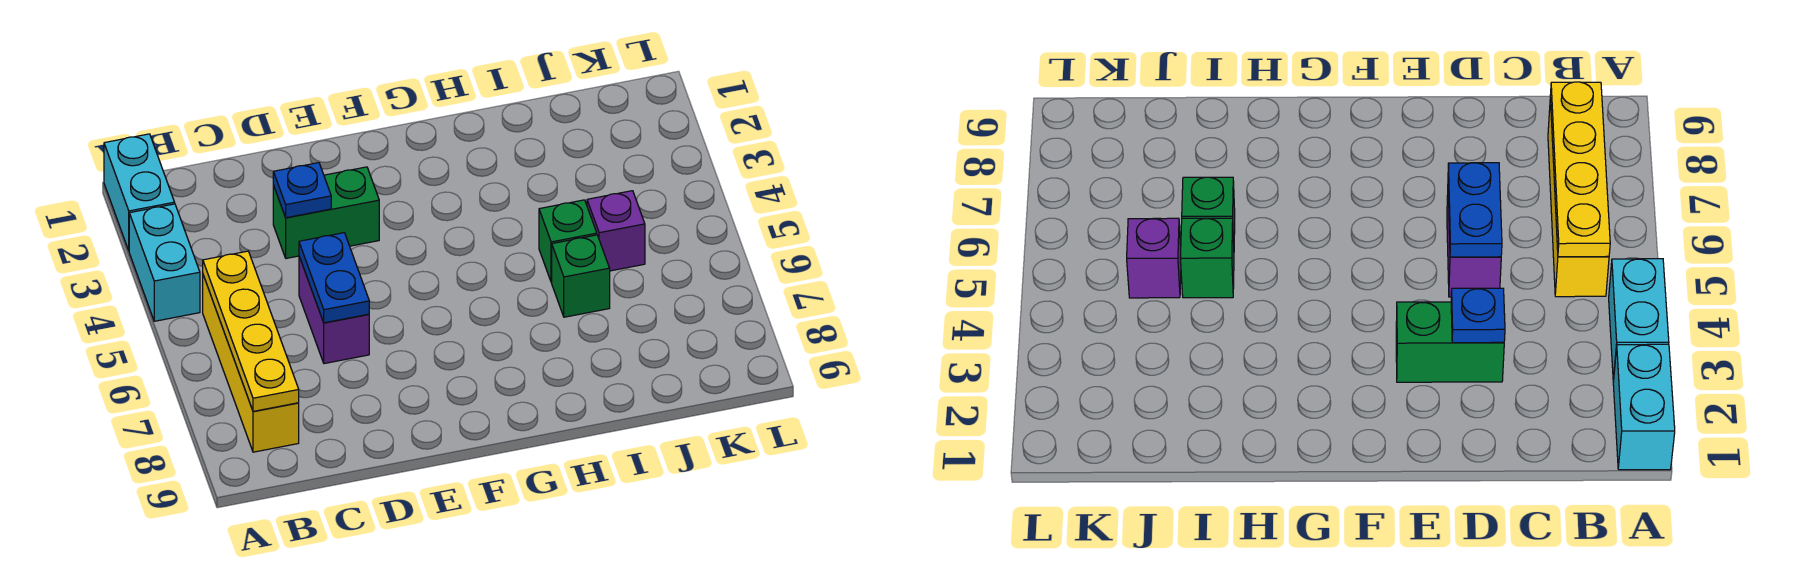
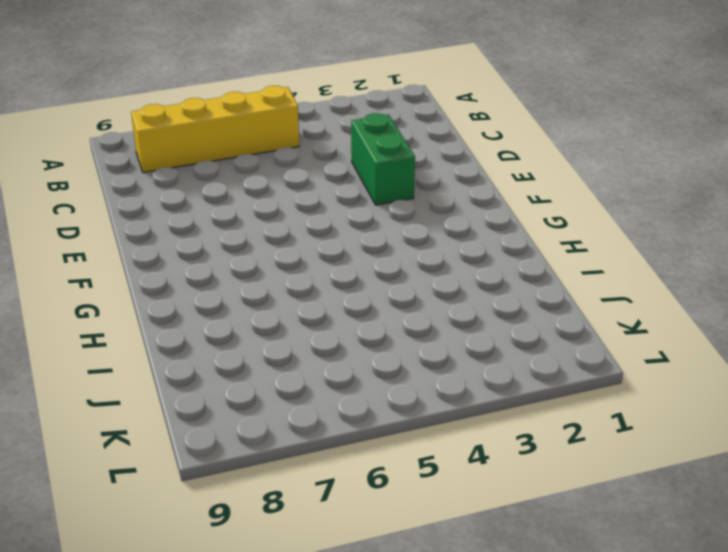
none -> cyan brick A1:A2 level 1
none -> cyan brick A3:A4 level 1

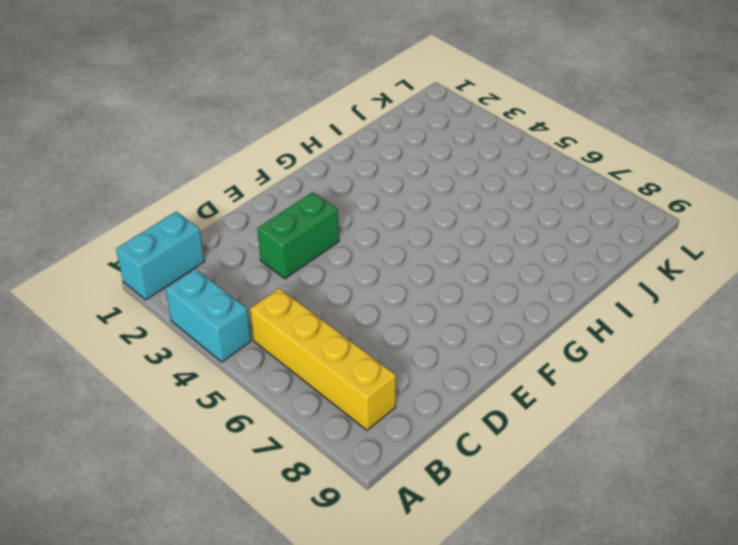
cyan brick A1:B1 level 1 -> cyan brick A1:A2 level 1
none -> purple brick D5:D6 level 1
none -> green brick I5 level 1

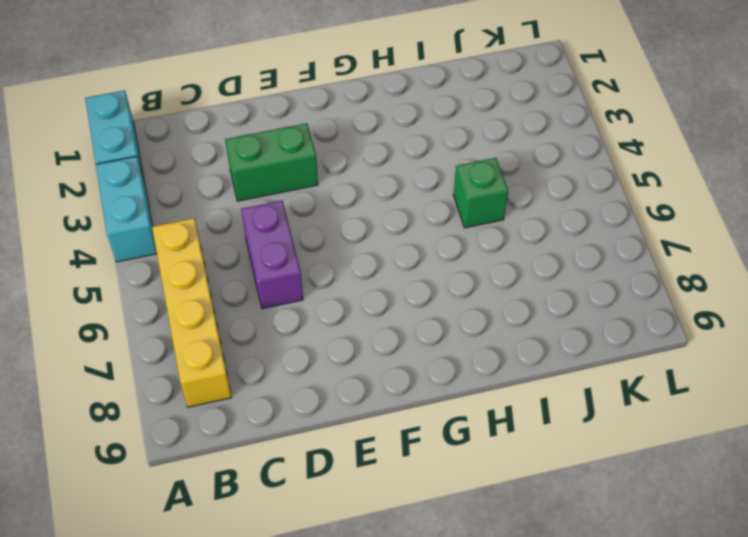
none -> green brick I6 level 1
none -> purple brick J5 level 1

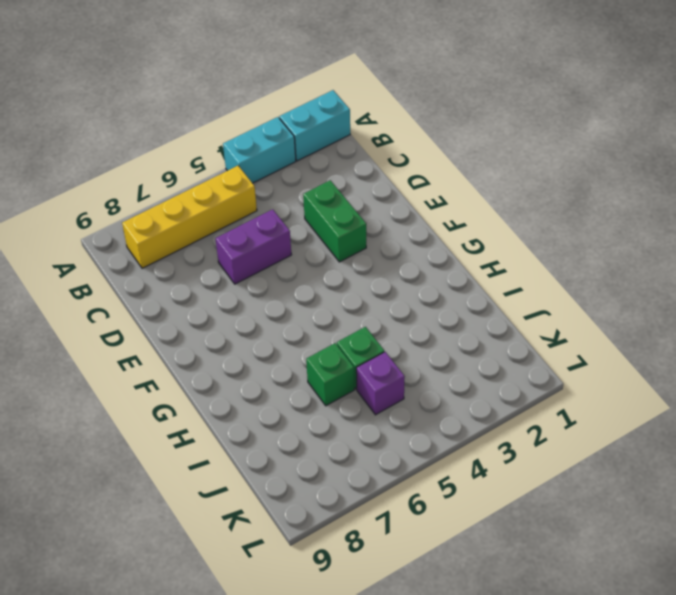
none -> yellow plate B5:B8 level 2
none -> blue plate D3 level 2

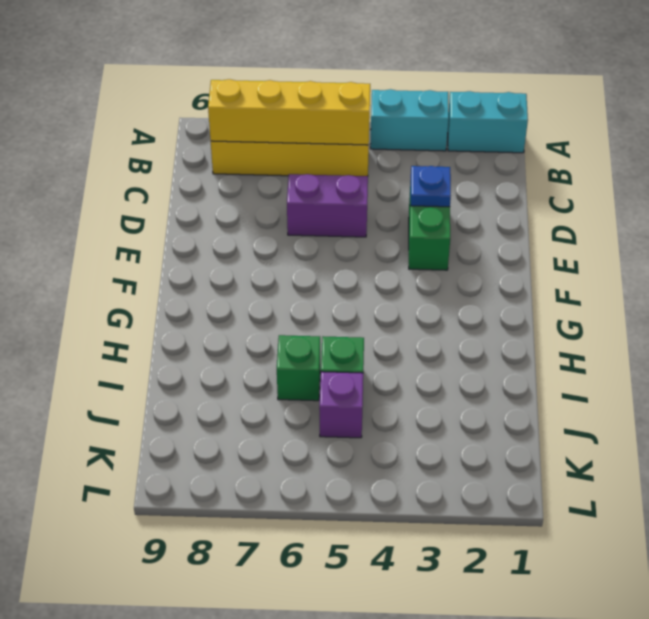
yellow brick B5:B8 level 2 -> yellow plate B5:B8 level 2
none -> blue plate D5:D6 level 2

